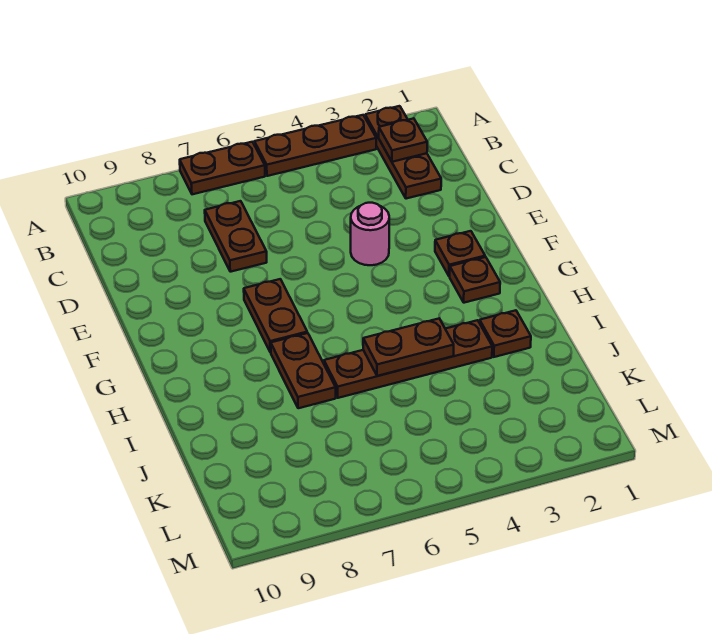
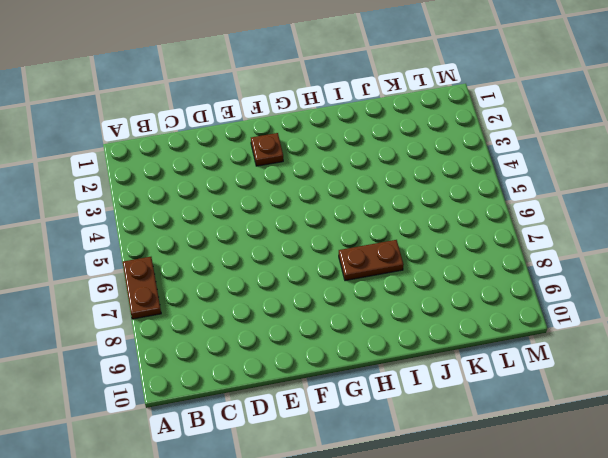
none -> brown plate A2:C2 level 1
none -> brown plate A3:A5 level 1
none -> brown plate C7:D7 level 1

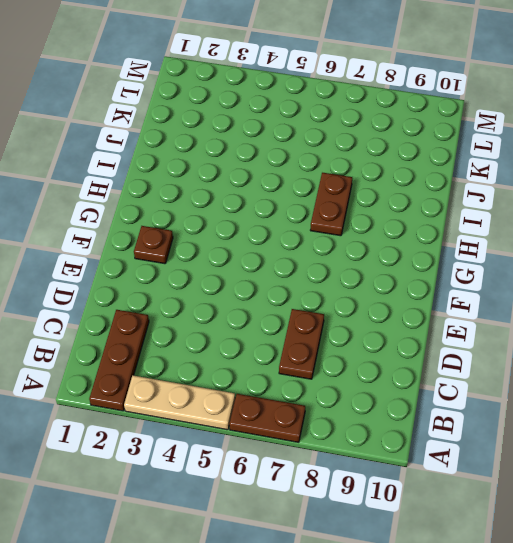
tan plate A3:A5 level 1 -> brown plate A3:A5 level 1
none -> pink round brick E4 level 1
none -> brown plate F7:G7 level 1
none -> brown plate G2 level 1

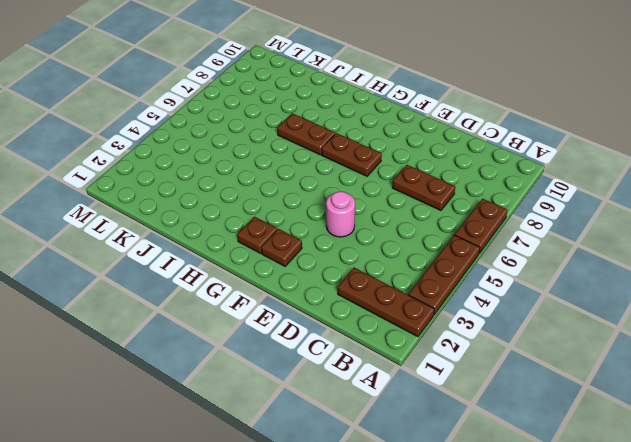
none -> brown plate I2 level 1
none -> brown plate I3:I6 level 1
none -> brown plate B2 level 2

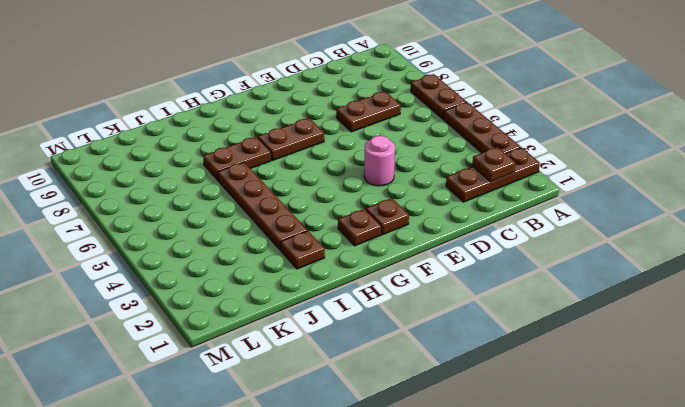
none -> brown plate I4:I5 level 2

